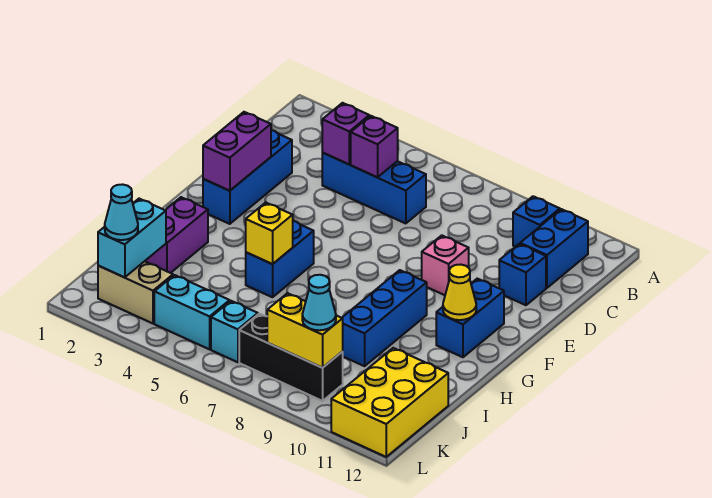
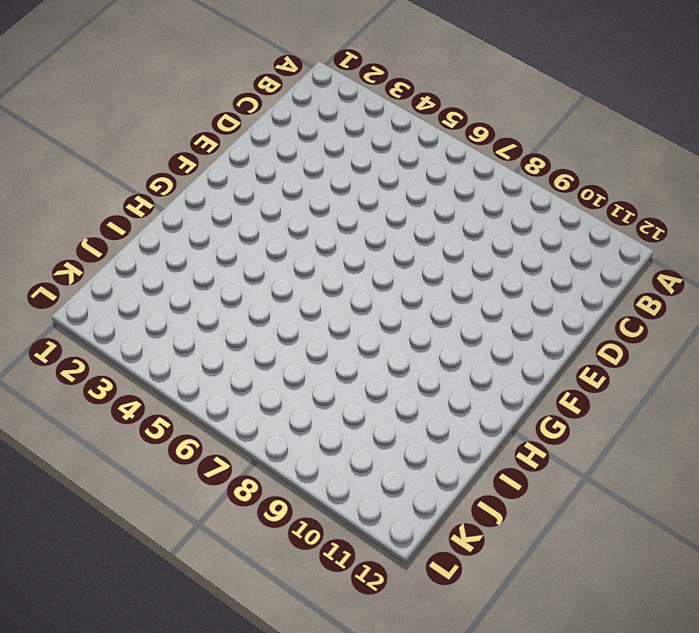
none -> blue brick B10 level 1
none -> blue brick B11:C11 level 1
none -> blue brick C4:C6 level 1

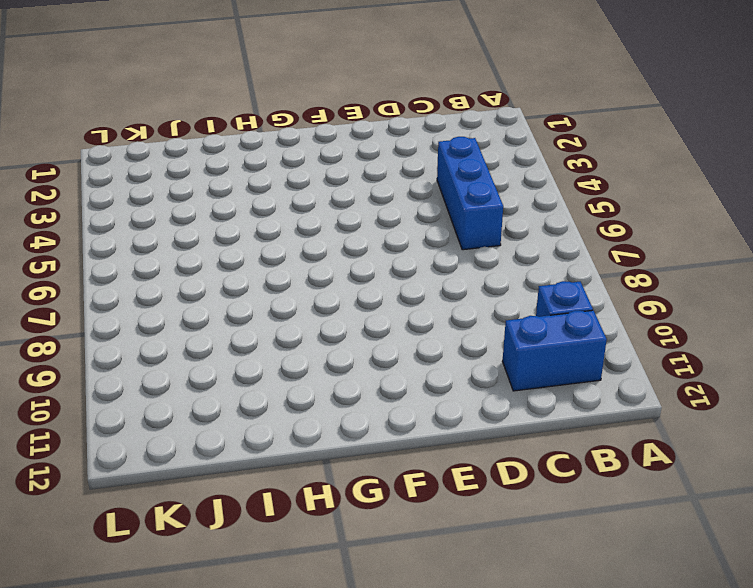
none -> blue brick D2:F2 level 1
none -> blue brick D11 level 1
none -> pink brick E9 level 1

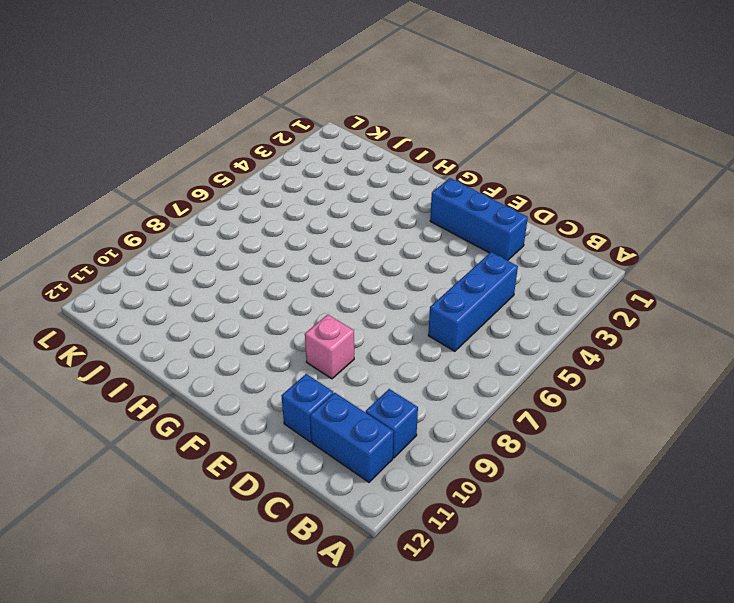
none -> blue brick F11:G11 level 1
none -> blue brick G5:H5 level 1
none -> blue brick G9:I9 level 1

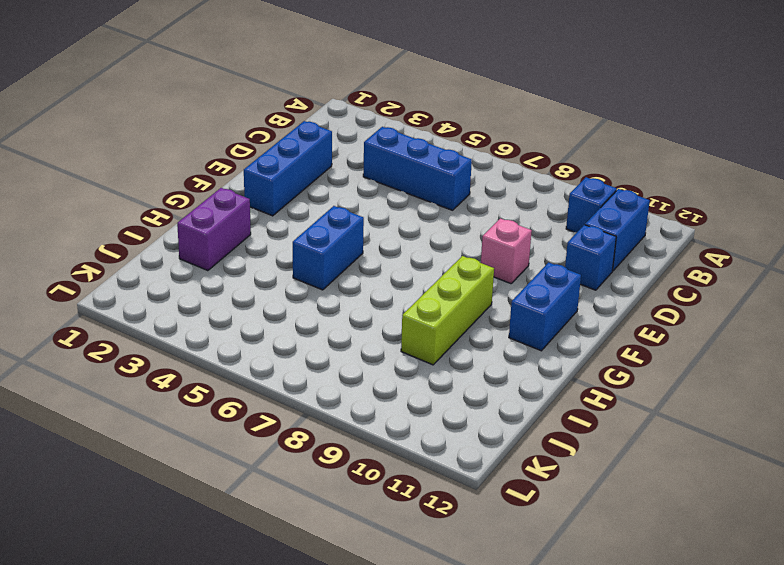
lime brick G9:I9 level 1 -> blue brick G9:I9 level 1
none -> yellow brick J11:L12 level 1
none -> tan brick K2:K3 level 1
none -> cyan brick K4:K5 level 1

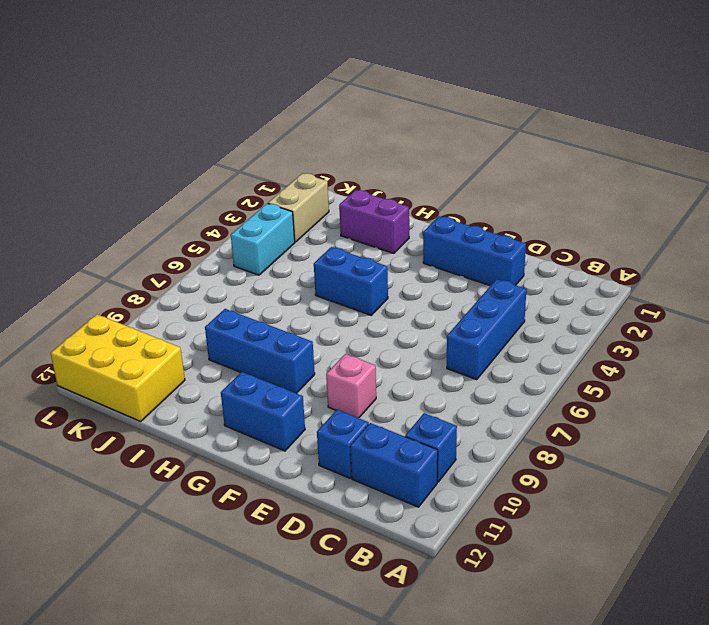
none -> cyan brick K6 level 1
none -> black brick K7:K9 level 1
none -> purple brick C4 level 2

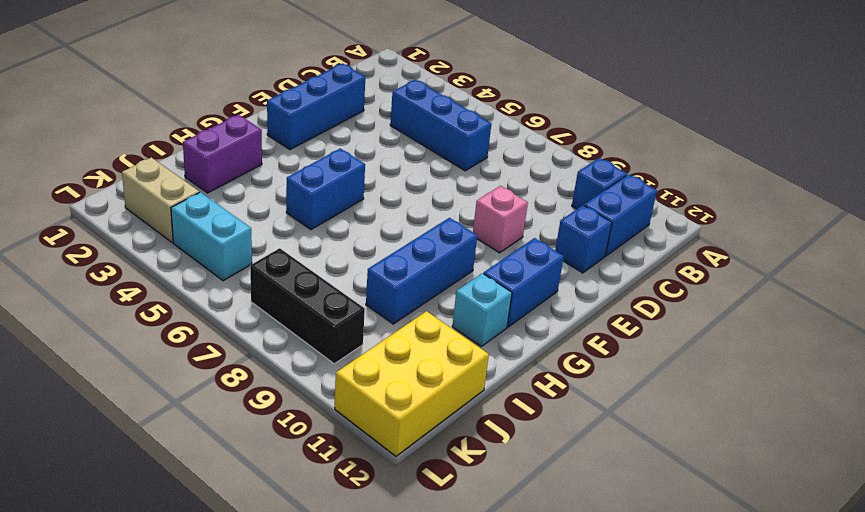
cyan brick H11 level 1 -> cyan brick K6 level 1
none -> purple brick C4 level 2
none -> purple brick C5 level 2
none -> purple brick E2:F2 level 2

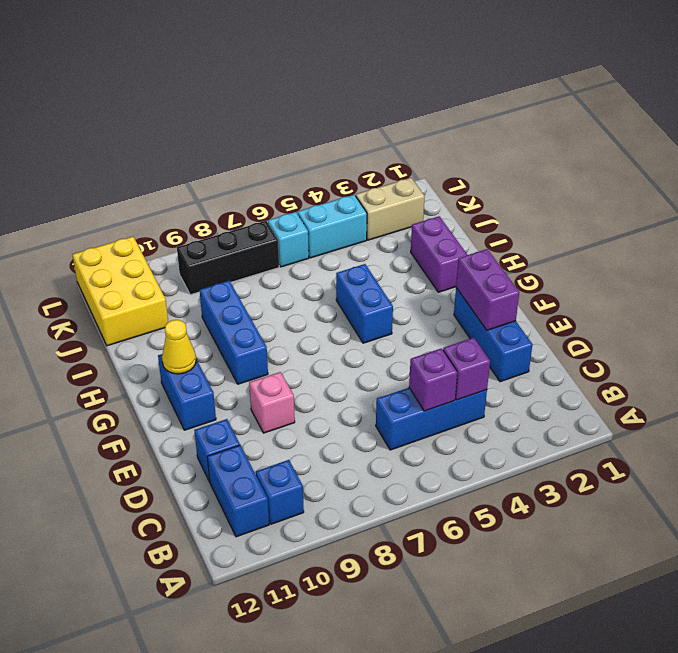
none -> yellow brick H5 level 2
none -> cyan brick J2:K2 level 2
none -> yellow brick K8:K9 level 2

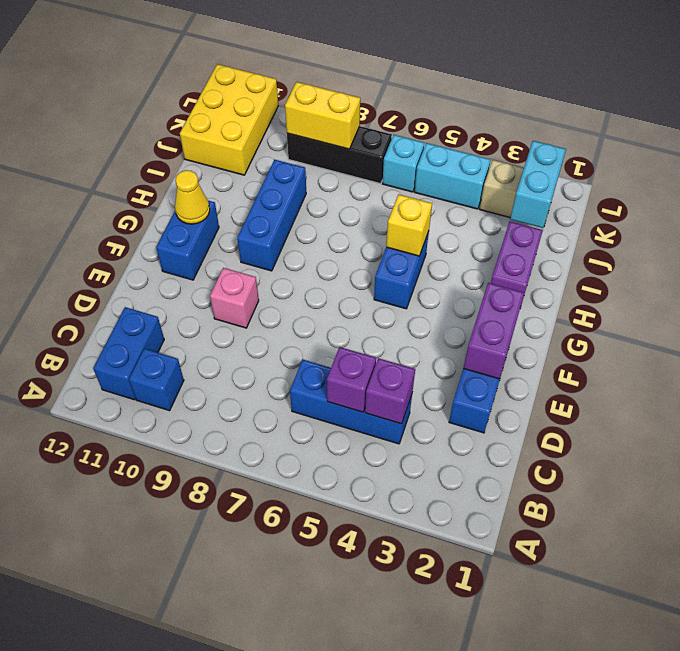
none -> blue brick D11 level 1
none -> cyan cone K2 level 3
none -> cyan cone K9 level 3

